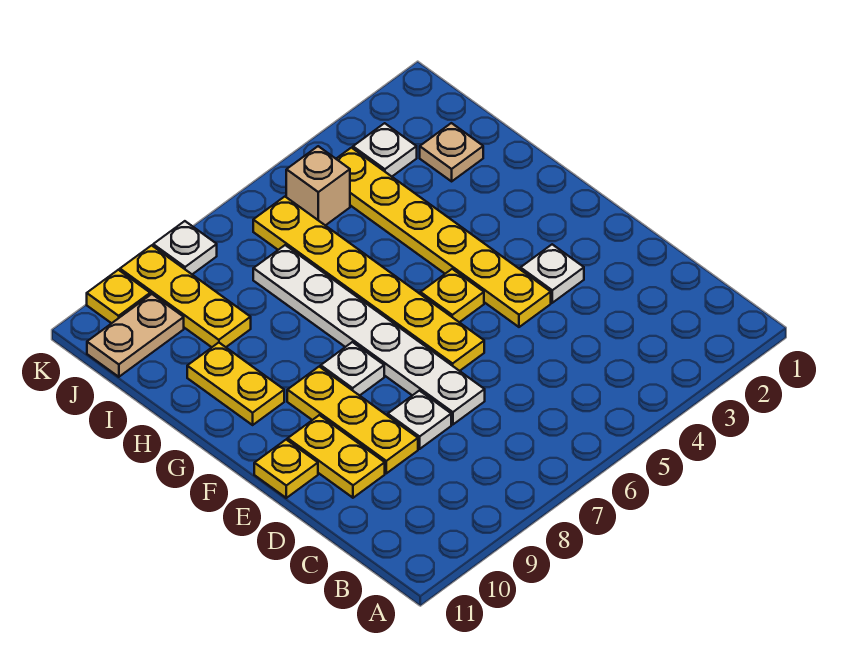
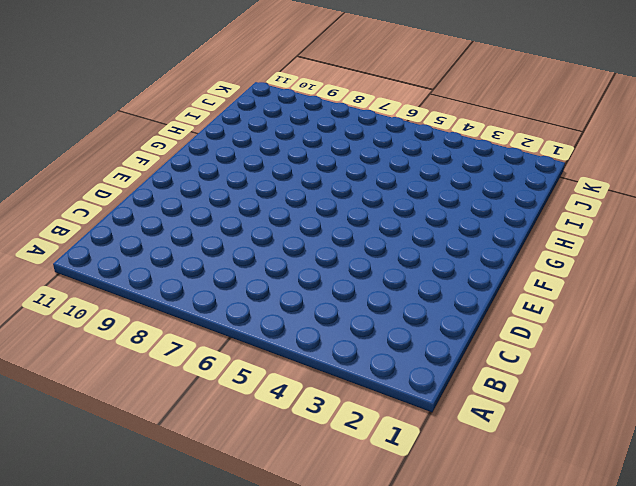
none -> white plate D7:I7 level 1
none -> white plate D8 level 1
none -> yellow plate D9:F9 level 1

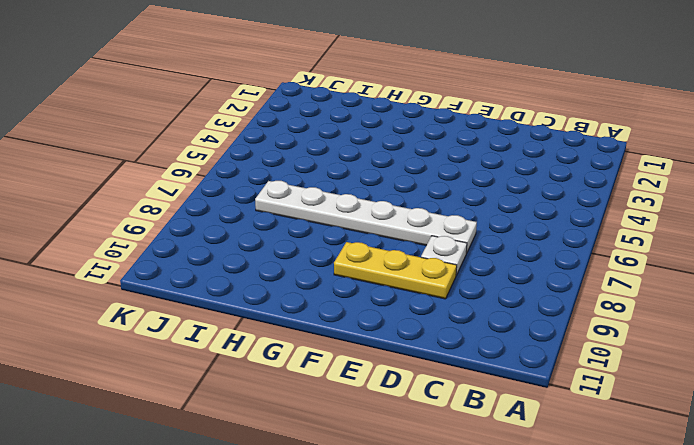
none -> yellow plate D10:E10 level 1
none -> white plate E3 level 1
none -> yellow plate E4:J4 level 1

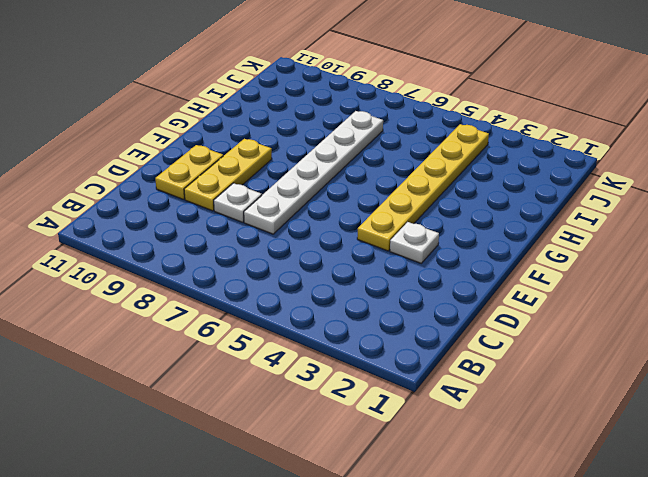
none -> yellow plate E6:J6 level 1
none -> yellow plate E11 level 1
none -> yellow plate F5 level 1

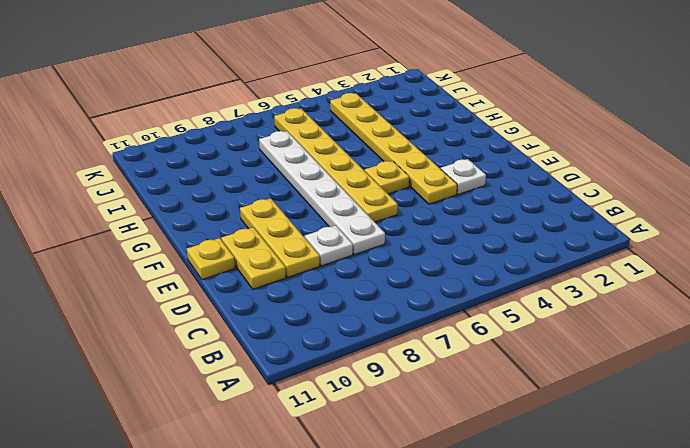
none -> white plate F8 level 1
none -> yellow plate G10:H10 level 1
none -> tan plate I2 level 1

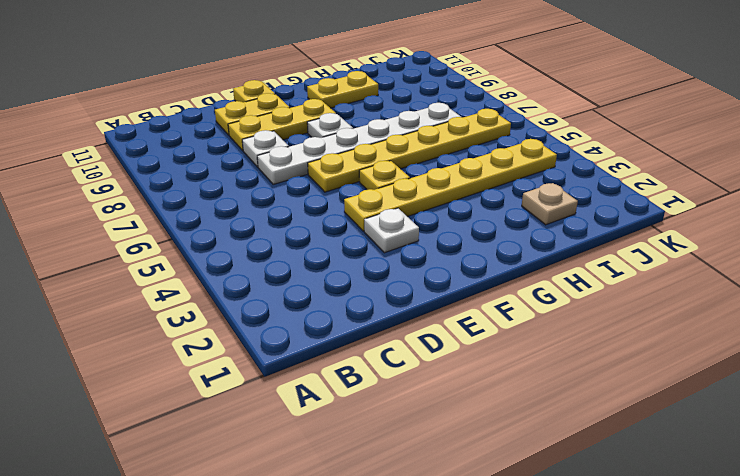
none -> yellow plate I9:K9 level 1
none -> white plate J3 level 1
none -> tan brick J5 level 1

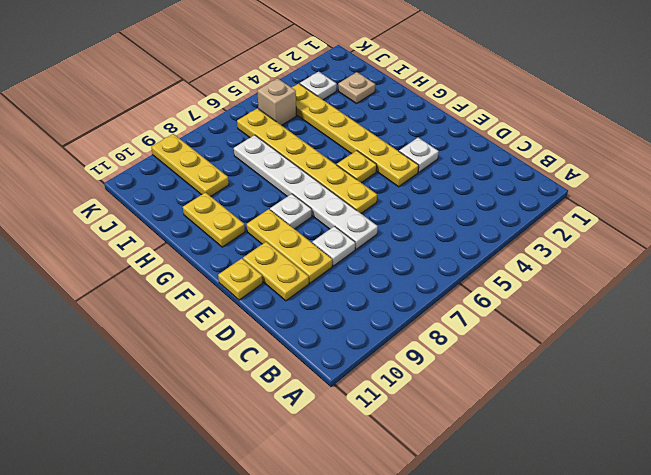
none -> tan plate J10:J11 level 1
none -> white plate K8 level 1
none -> yellow plate K10 level 1

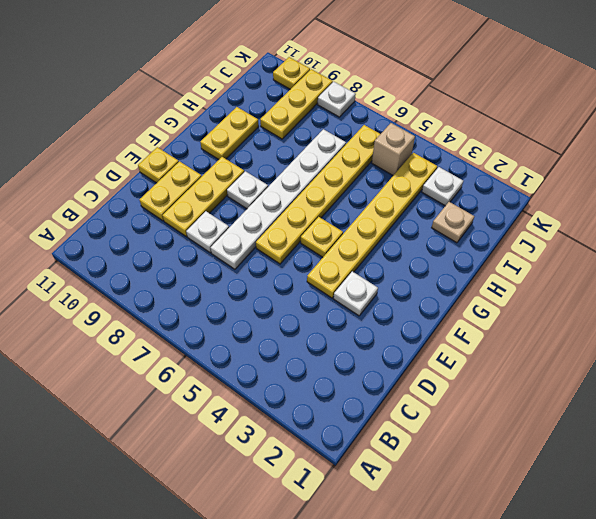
none -> tan plate J10:J11 level 1

